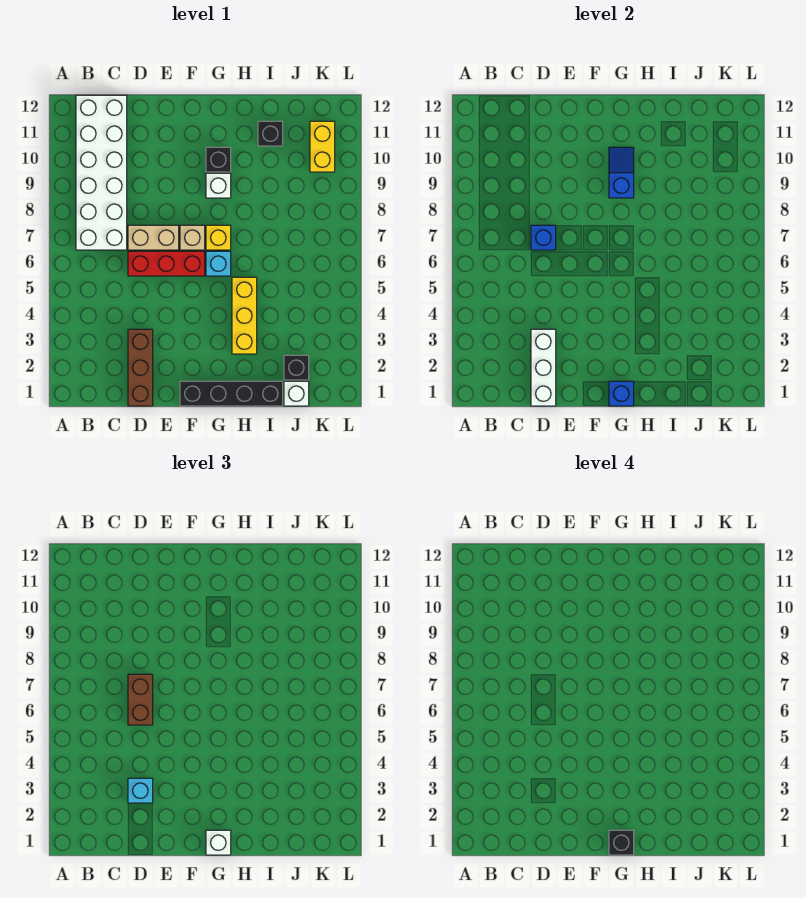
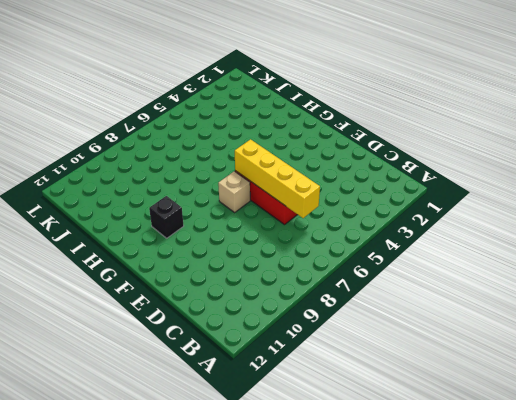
yellow brick C6:F6 level 2 -> none
none -> white brick B7:C12 level 1
none -> brown brick D1:D3 level 1
none -> tan brick D7:E7 level 1

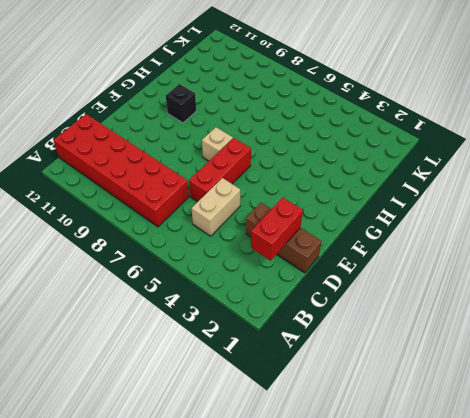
red brick B7:C12 level 1 -> white brick B7:C12 level 1
red brick C2:D2 level 2 -> white brick D1:D3 level 2
tan brick C5:D5 level 1 -> tan brick D7:E7 level 1
none -> black brick F1:I1 level 1
none -> cyan brick G6 level 1
none -> yellow brick G7 level 1

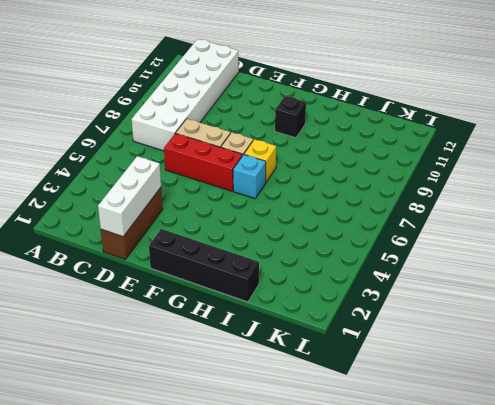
none -> white brick G9 level 1
none -> yellow brick H3:H5 level 1
none -> black brick I11 level 1

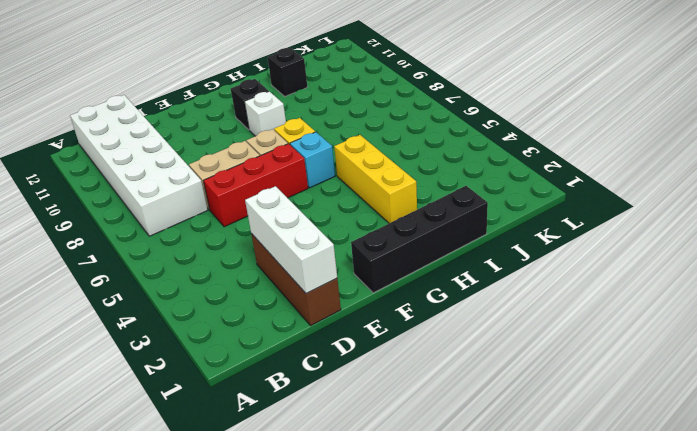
none -> white brick J1 level 1
none -> black brick J2 level 1
none -> yellow brick K10:K11 level 1

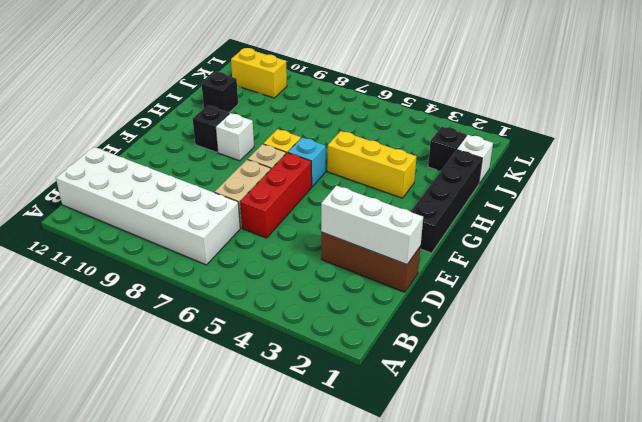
none -> blue brick D7 level 2
none -> blue brick G1 level 2
none -> blue slope G9:G10 level 2 top 9

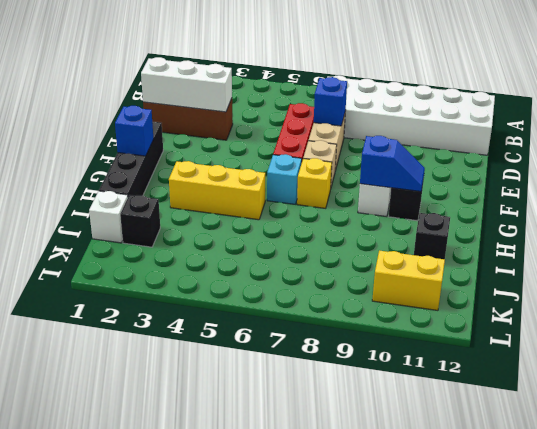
none -> cyan brick D3 level 3
none -> brown brick D6:D7 level 3
none -> white brick G1 level 3

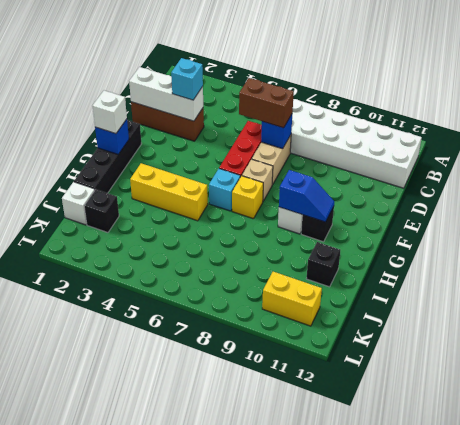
none -> black brick G1 level 4

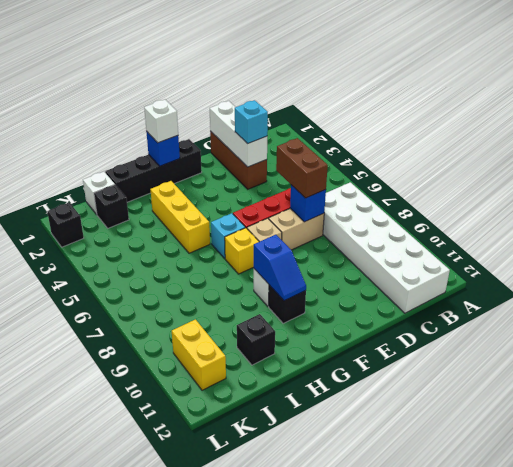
black brick L2 level 1 -> black brick G1 level 4

